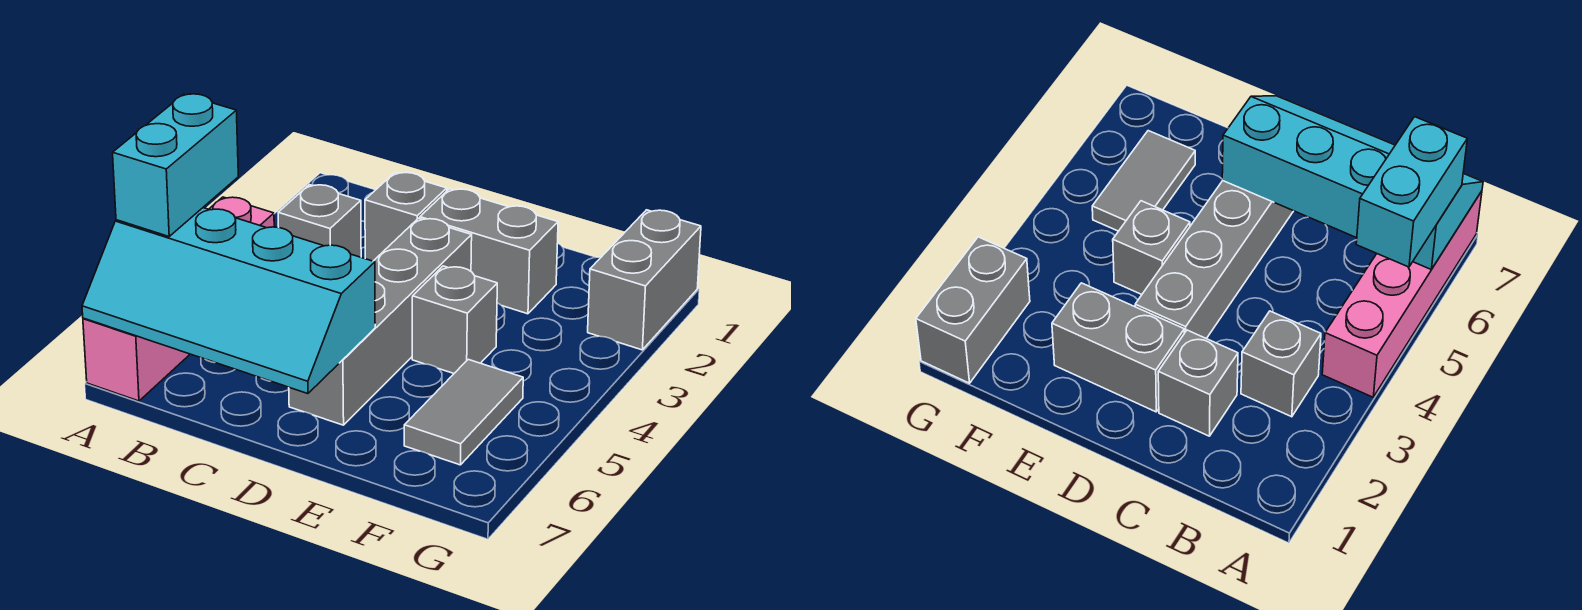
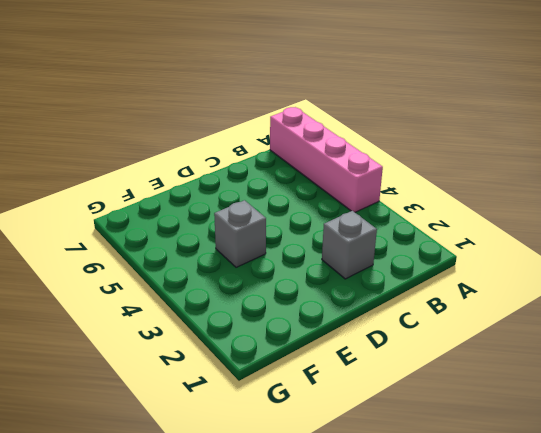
none -> grey brick B3 level 1
none -> grey brick D2:E2 level 1

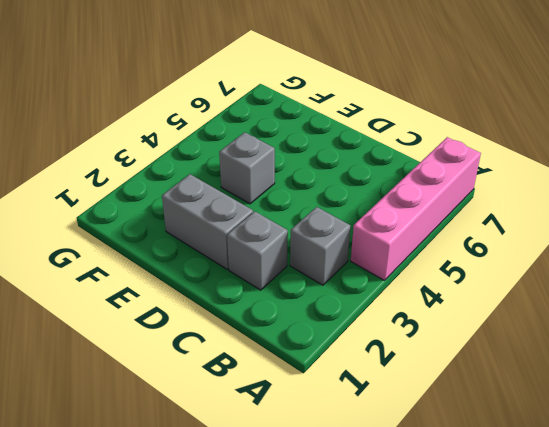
none -> grey brick D3:D6 level 1
none -> grey tile F5:F6 level 1

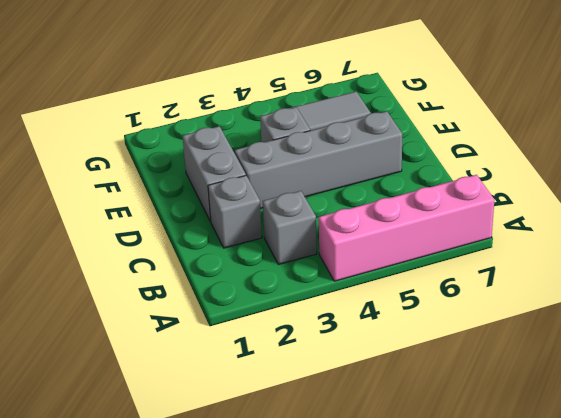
none -> grey brick G1:G2 level 1
none -> cyan slope A6:D7 level 2 top 6

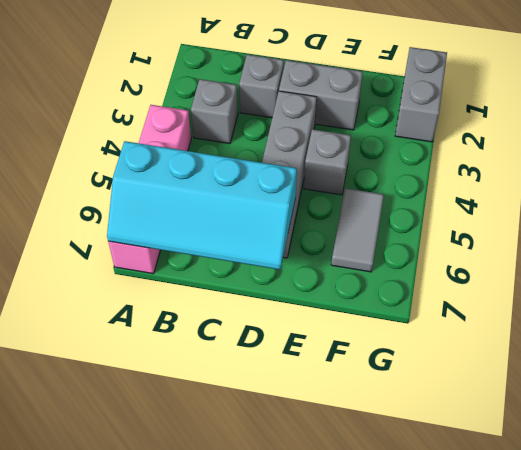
none -> cyan brick A5:A6 level 3

